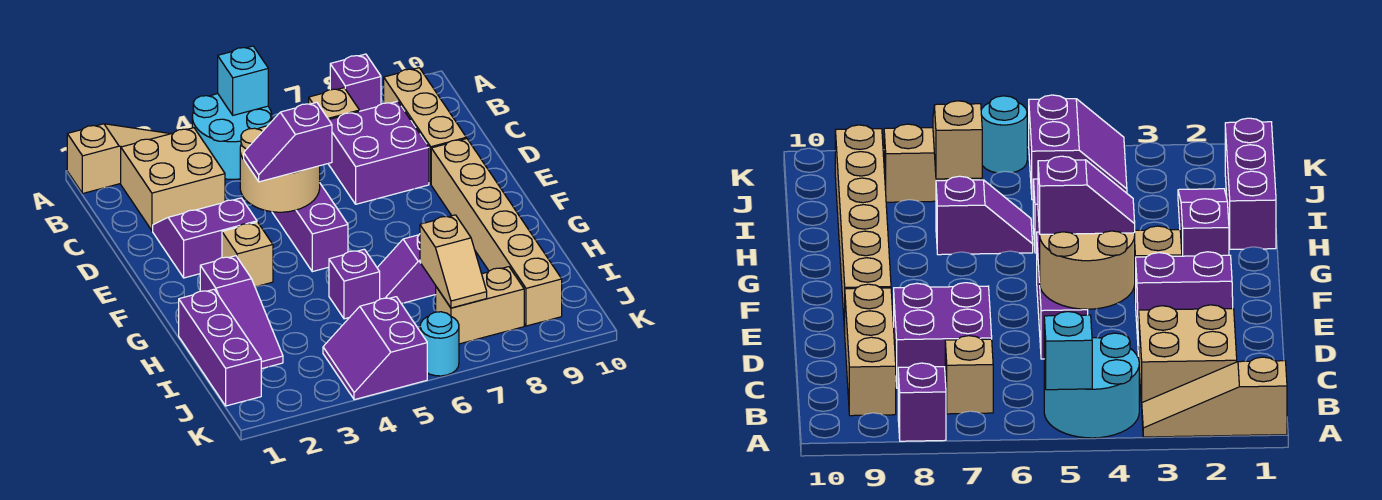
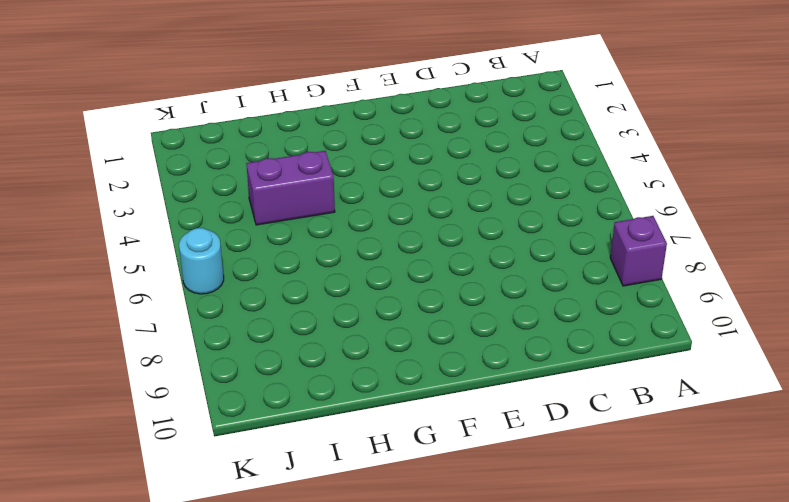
purple brick H4:I4 level 1 -> none
none -> tan slope A1:A3 level 1 top 1
none -> cyan round brick A4:B5 level 1
none -> tan brick B2:C3 level 1

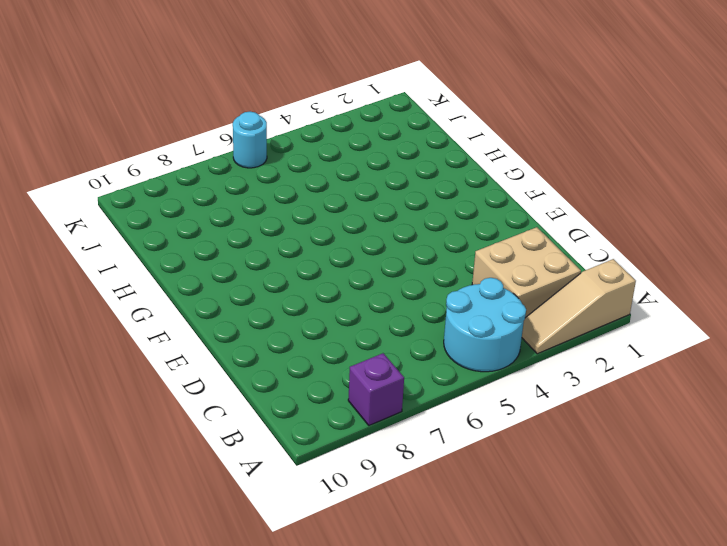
none -> tan brick B7 level 1
none -> tan brick B9:D9 level 1
none -> purple brick C7:D8 level 1

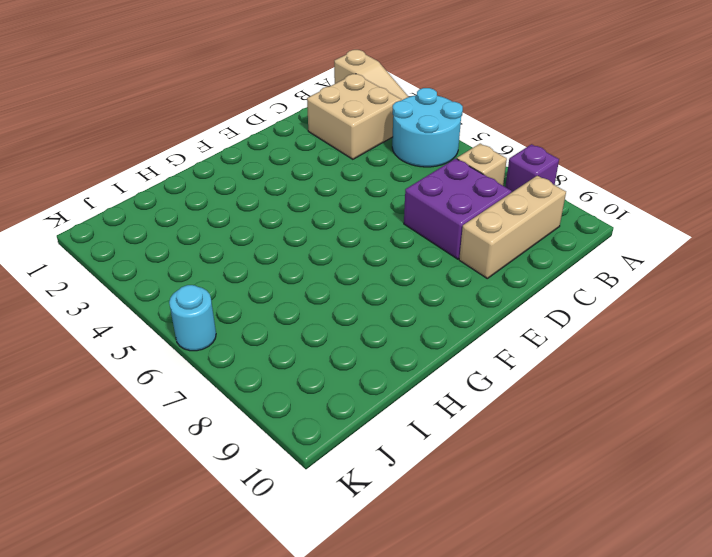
none -> purple slope D2:E3 level 1 top E
none -> purple brick D5:F5 level 1
none -> tan brick E9:J9 level 1

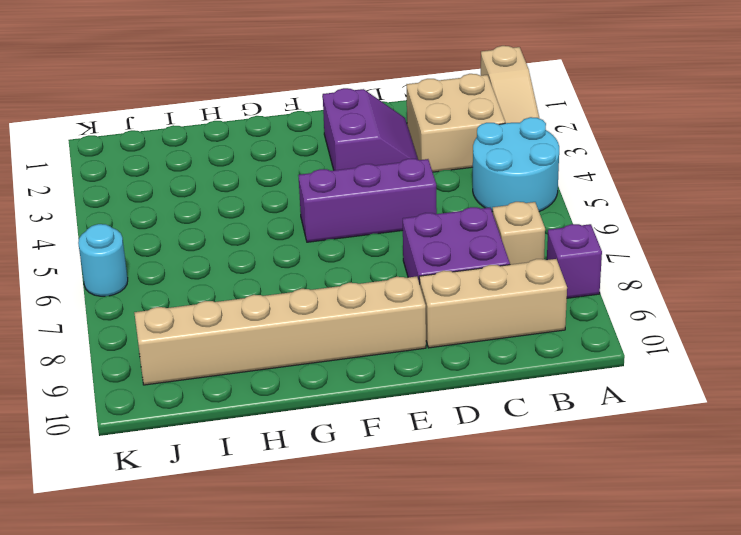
none -> tan brick F3 level 1
none -> purple slope G2:I2 level 1 top G
none -> purple brick H1:J1 level 1

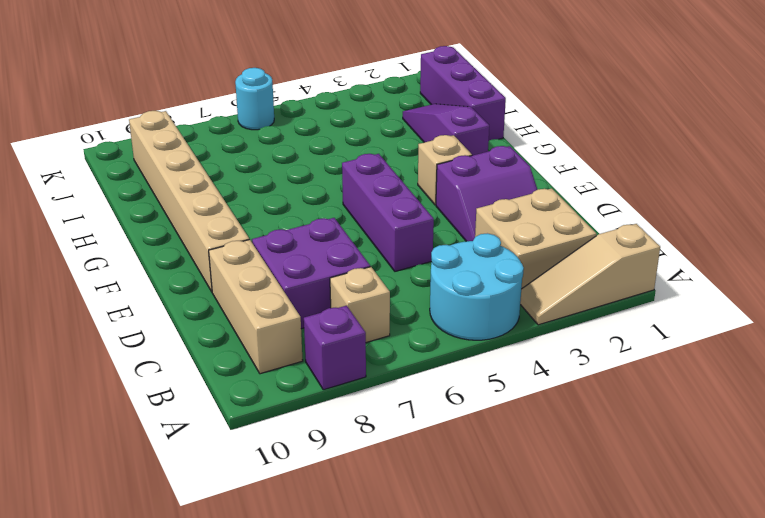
none -> purple brick H5 level 1
none -> purple slope H6:H7 level 1 top 7
none -> purple slope J4:K5 level 1 top 5

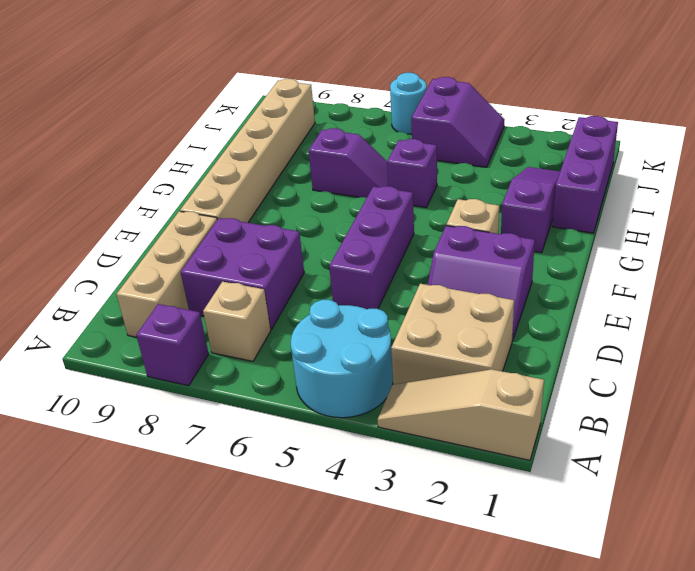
none -> tan brick J7:J8 level 1
none -> cyan brick A5 level 2
none -> tan round brick D4:E5 level 2

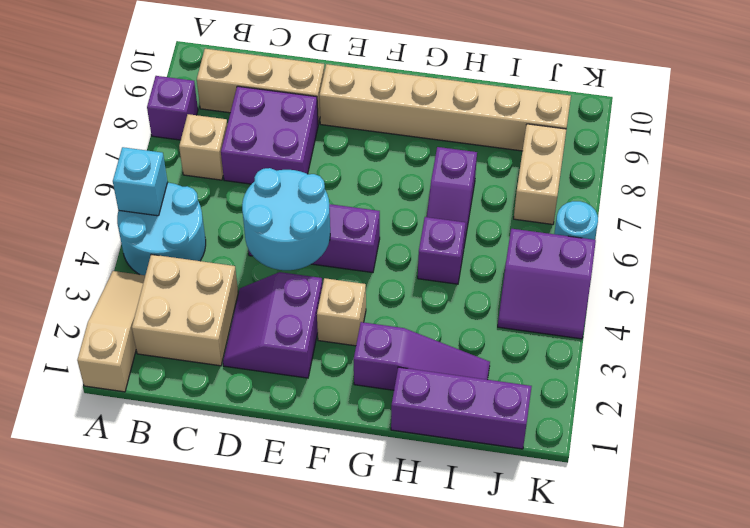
cyan round brick D4:E5 level 2 -> tan round brick D4:E5 level 2
none -> tan slope I7:J7 level 2 top I
none -> purple slope E4:E5 level 3 top 5

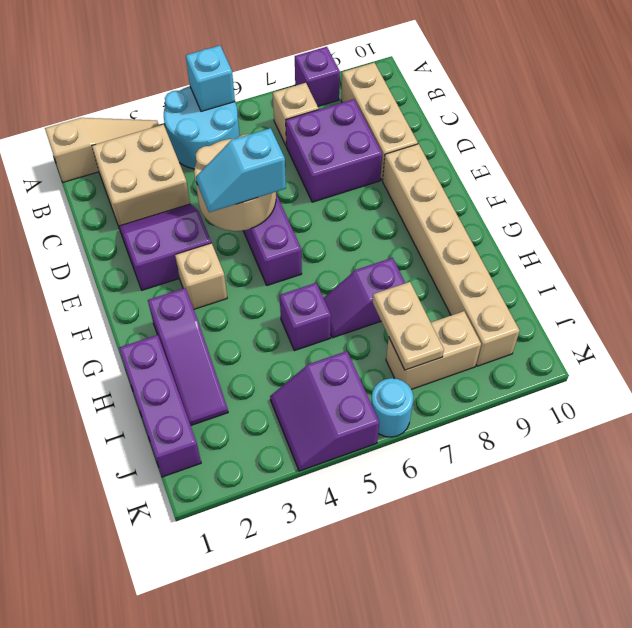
cyan slope E4:E5 level 3 top 5 -> purple slope E4:E5 level 3 top 5
tan plate I7:J7 level 2 -> tan slope I7:J7 level 2 top I

